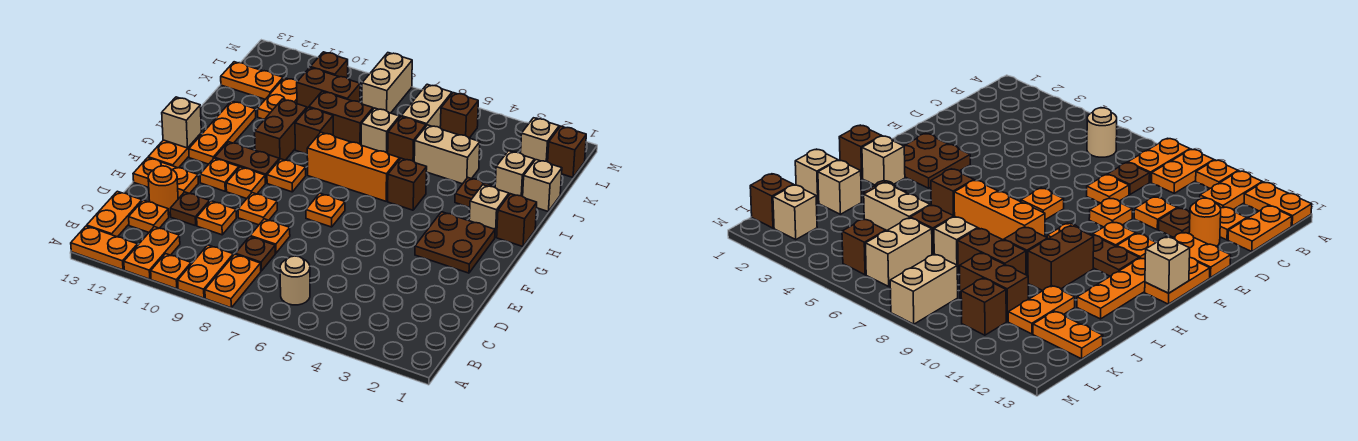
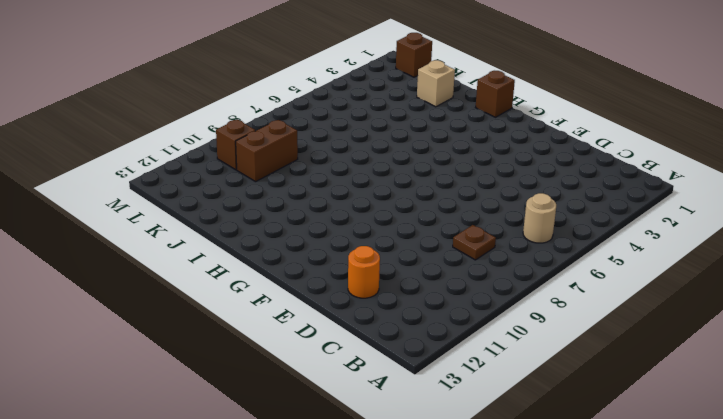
none -> orange plate A8:B8 level 1
none -> orange plate A9:B9 level 1
none -> orange plate A10 level 1
none -> orange plate A11:B11 level 1

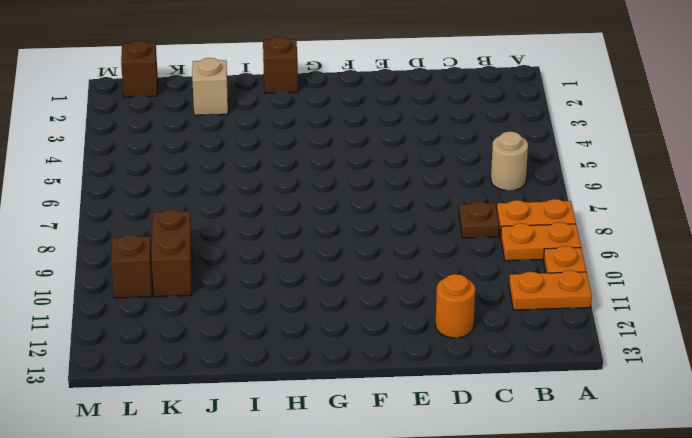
none -> orange plate A12:A13 level 1
none -> orange plate B13:C13 level 1
none -> orange plate C12 level 1
none -> orange plate D8 level 1

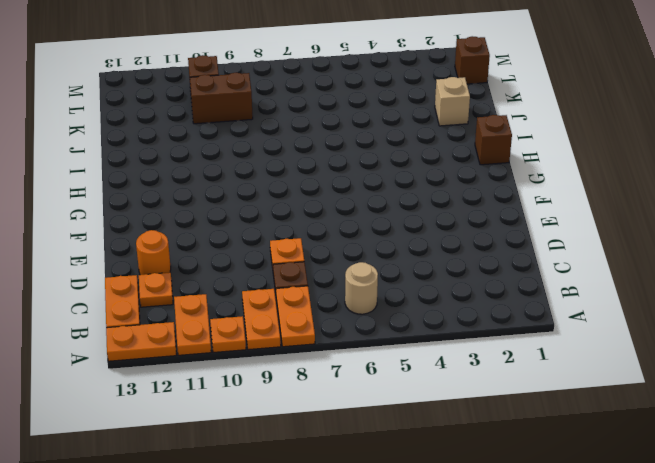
none -> orange plate D10 level 1
none -> brown plate D11 level 1
none -> orange plate E9 level 1
none -> orange plate E12:E13 level 1

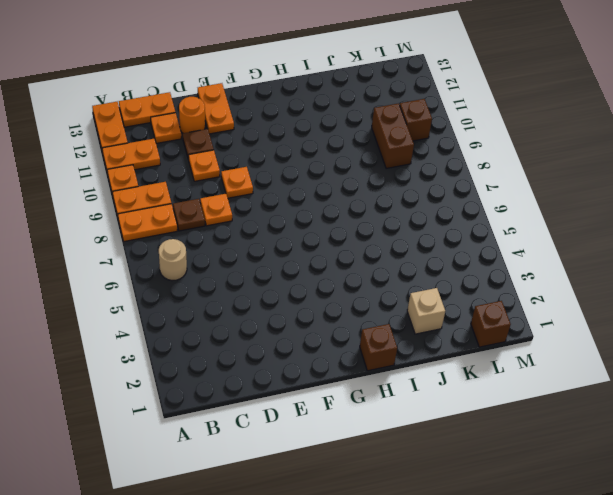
none -> brown plate F2:G3 level 1
none -> orange plate F7 level 1
none -> orange plate F10 level 1
none -> orange plate F11 level 1

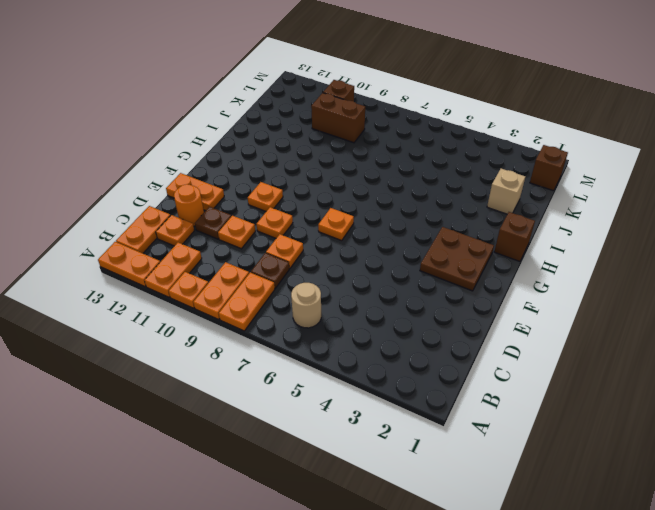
none -> orange plate F11 level 1
none -> orange plate F13:G13 level 1
none -> orange plate G9 level 1
none -> brown plate G10:G11 level 1

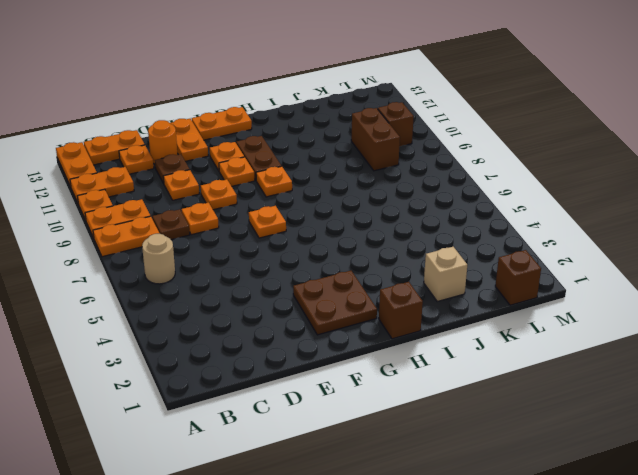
none -> orange plate G12:I12 level 1
none -> tan brick H2 level 1
none -> brown brick H5 level 1
none -> orange brick H6:H8 level 1

